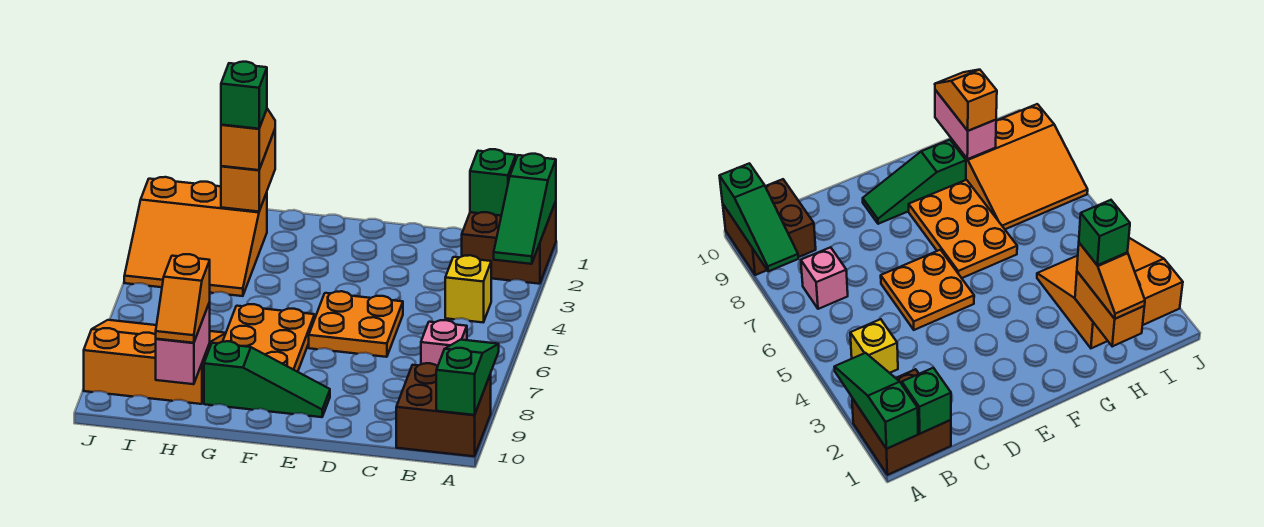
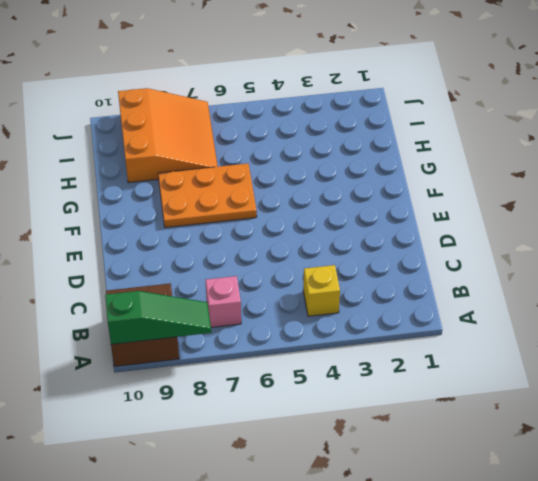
none -> brown brick A1:B2 level 1
none -> orange plate D5:E6 level 1
none -> green slope E9:G9 level 1 top G

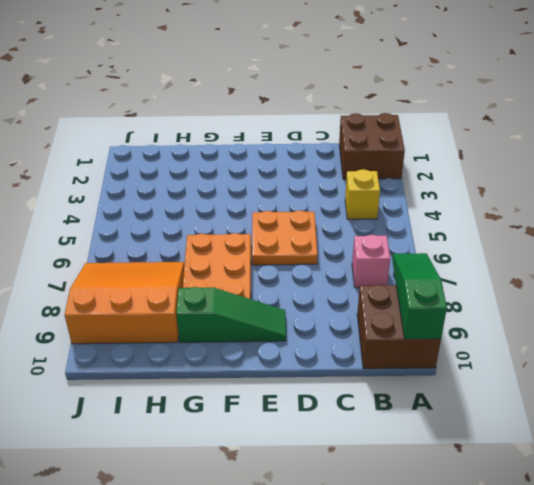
none -> orange slope H2:J4 level 1 top 2
none -> green slope A1:A3 level 2 top 1
none -> green brick B1 level 2

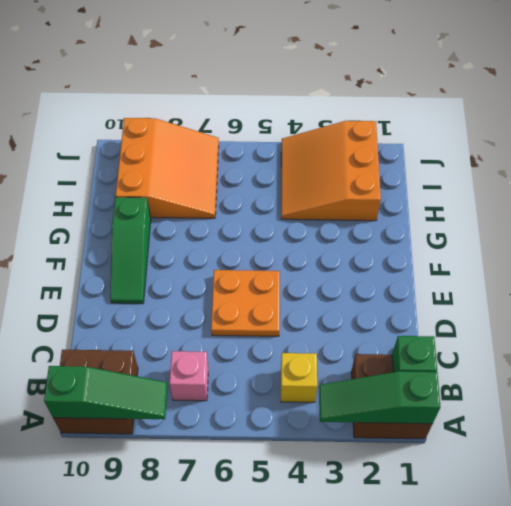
none -> orange plate F6:G8 level 1
none -> orange brick H1:H2 level 2
none -> pink brick H9:H10 level 2

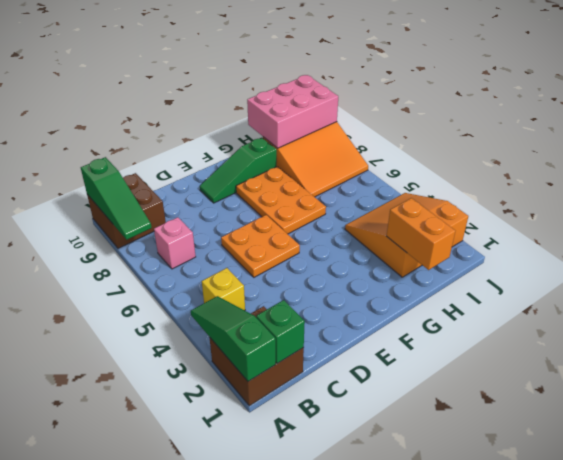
pink brick H9:J10 level 2 -> pink brick H9:H10 level 2
none -> orange slope H1:H2 level 3 top 2
none -> orange slope H9:H10 level 3 top 9
none -> green brick H2 level 4

